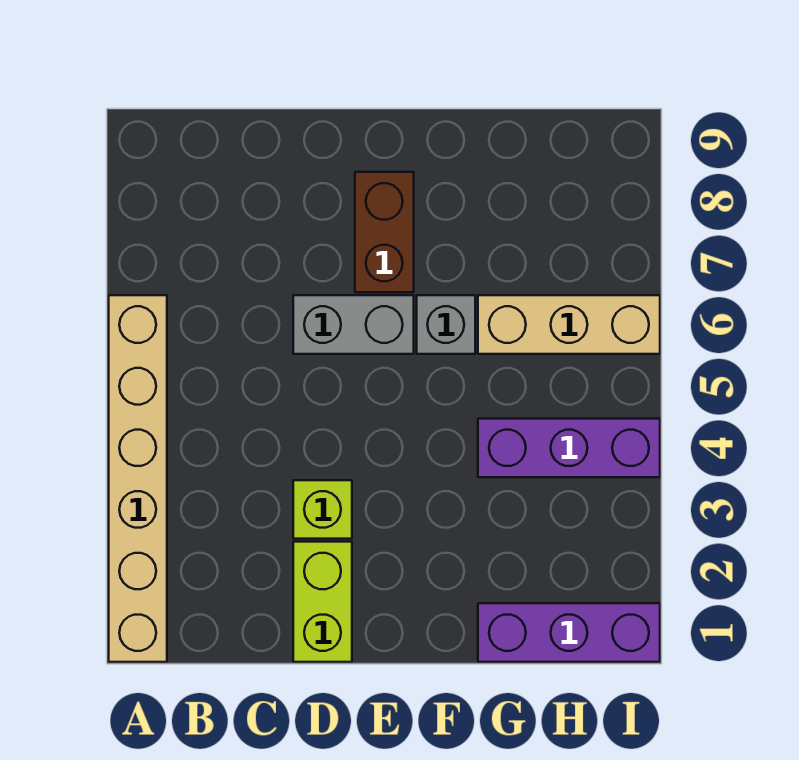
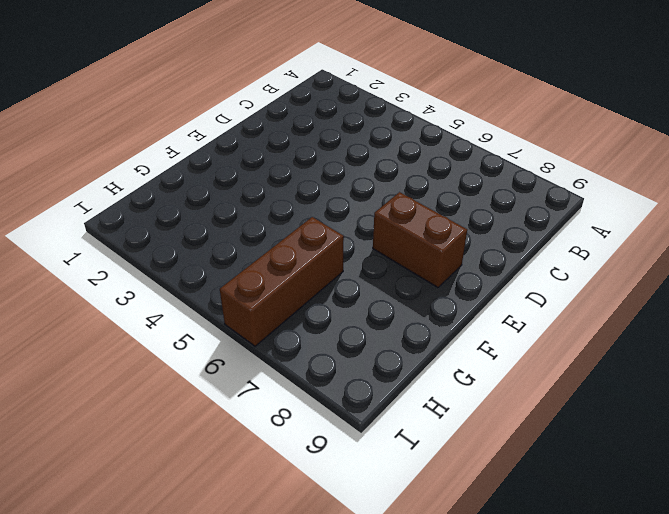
brown brick G6:I6 level 1 -> tan brick G6:I6 level 1
none -> tan brick A1:A6 level 1
none -> lime brick D1:D2 level 1

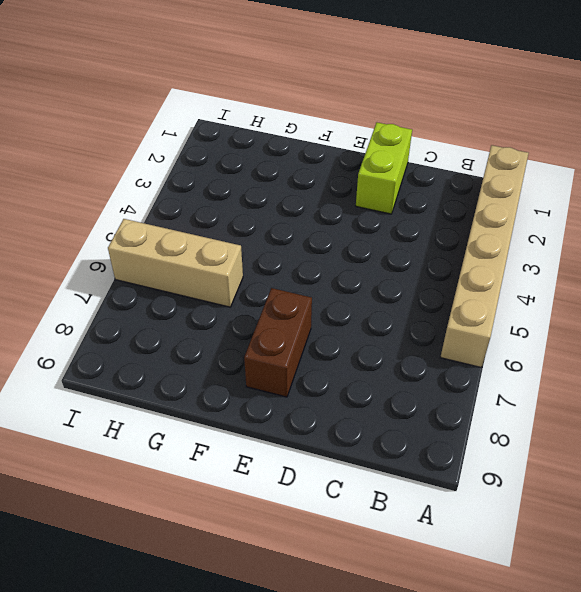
none -> lime brick D3 level 1
none -> grey brick D6:E6 level 1

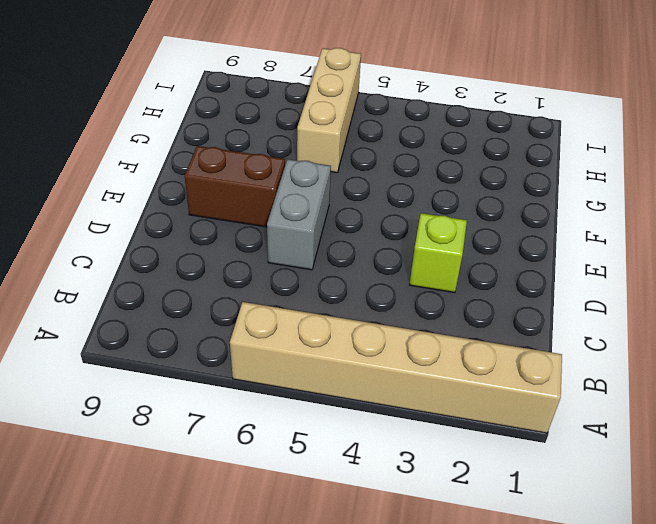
none -> lime brick D1:D2 level 1
none -> grey brick F6 level 1

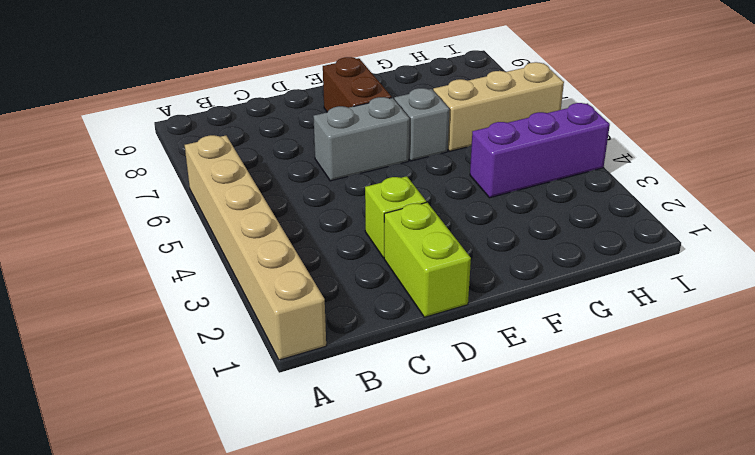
none -> purple brick G1:I1 level 1

